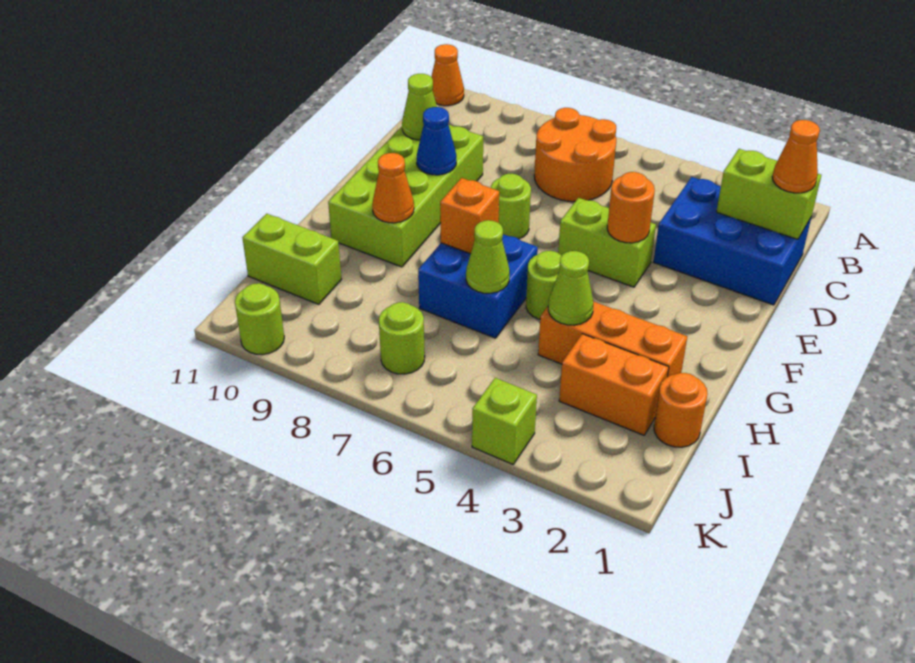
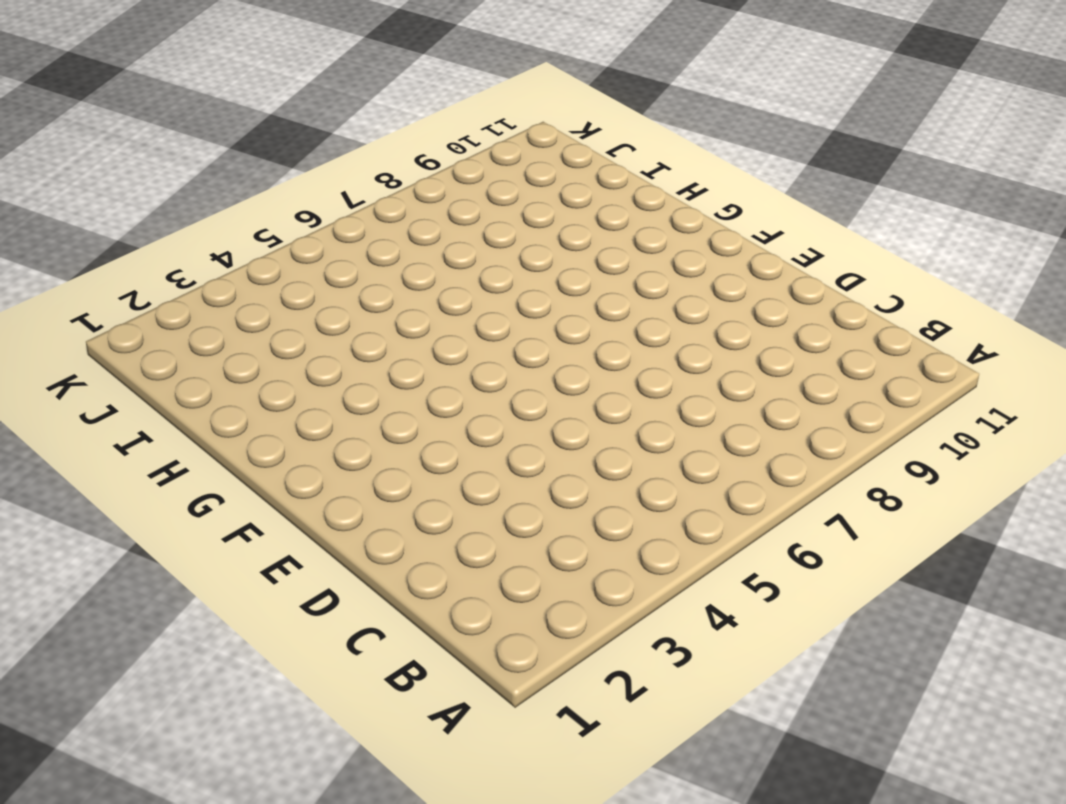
none -> orange cone A11 level 1
none -> orange round brick B6:C7 level 1
none -> blue brick C1:D3 level 1

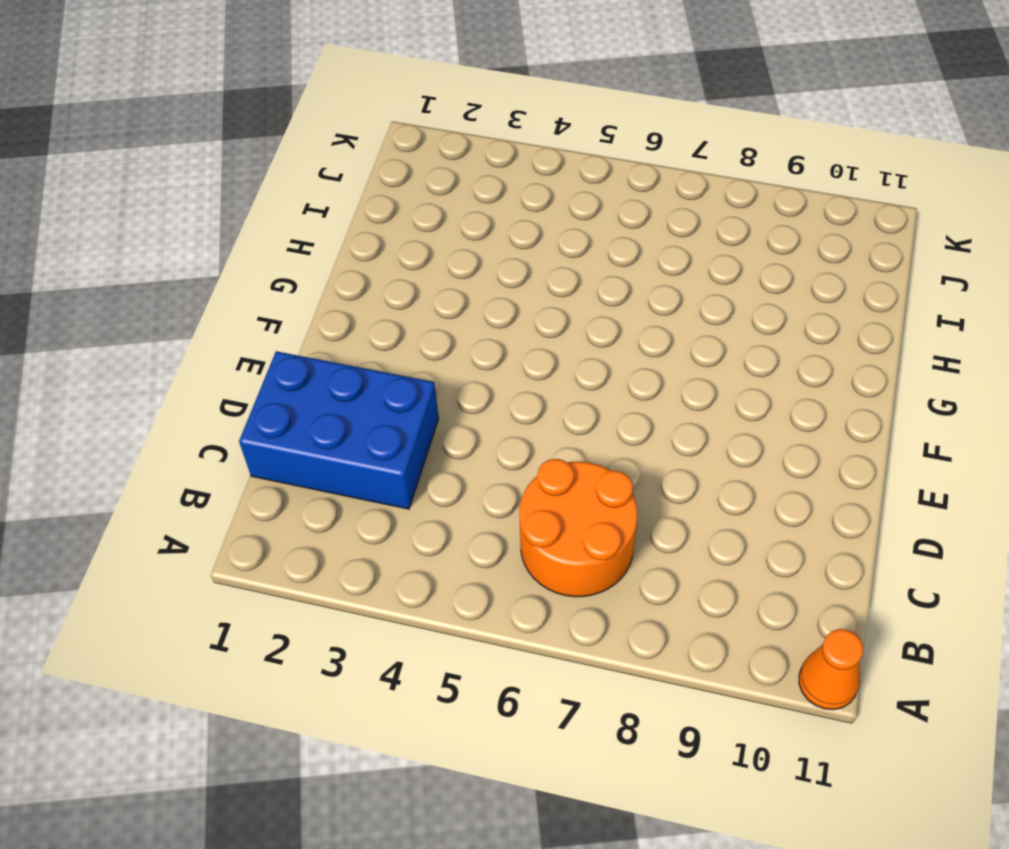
none -> lime brick D9:G10 level 1
none -> lime brick E4:E5 level 1
none -> lime round brick E7 level 1

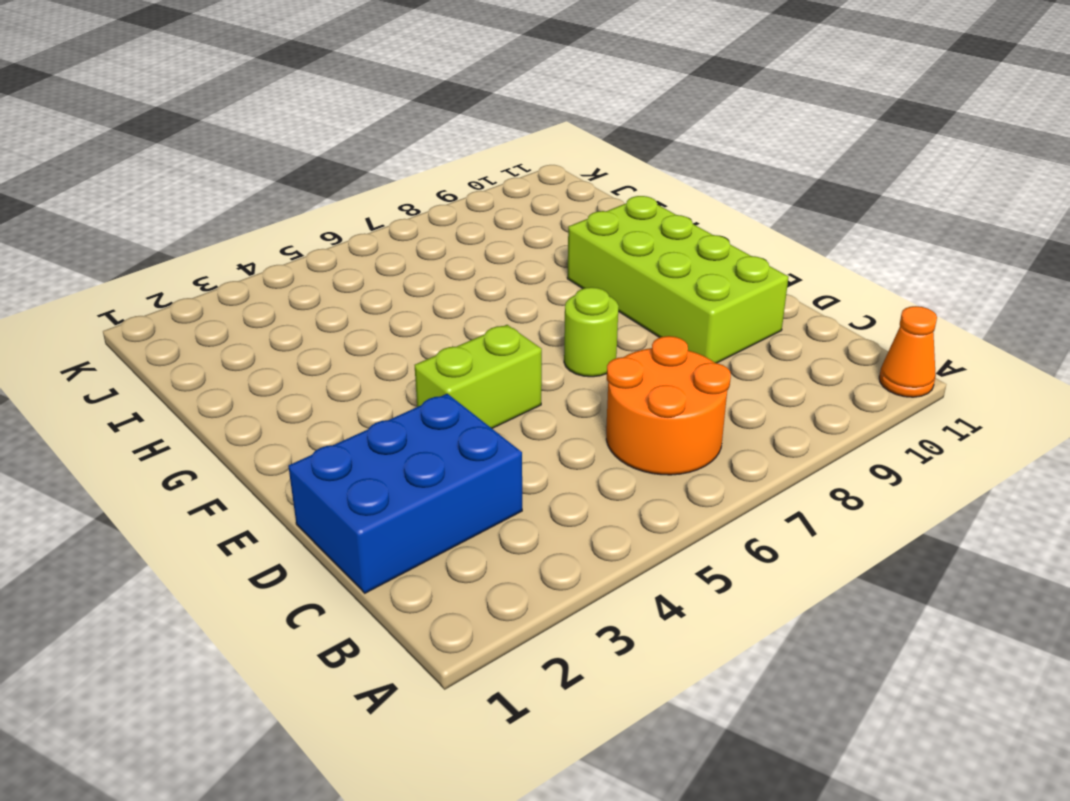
none -> lime round brick G5 level 1
none -> blue brick G6:H7 level 1
none -> orange brick H2:H4 level 1

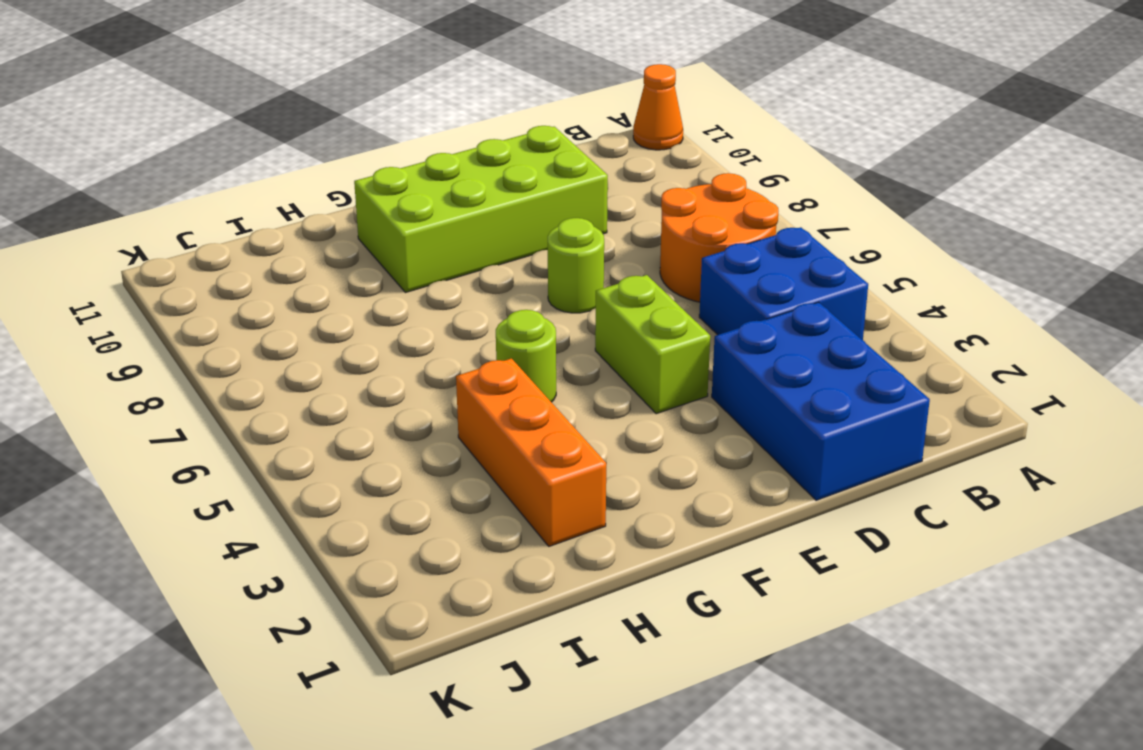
blue brick B4:C5 level 1 -> blue brick G6:H7 level 1
none -> orange round brick I1 level 1
none -> orange brick I2:I3 level 1
none -> lime brick I10:I11 level 1

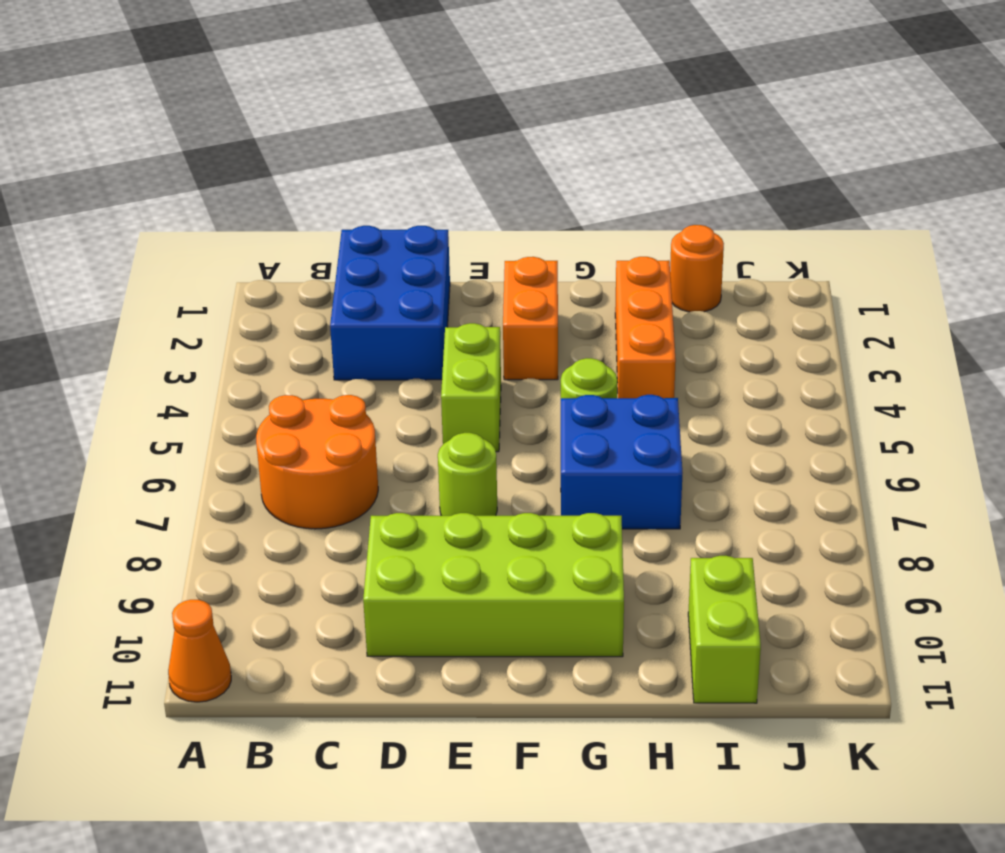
orange brick F2:F3 level 1 -> orange brick I2:I3 level 1
none -> lime round brick J7 level 1
none -> lime brick K4 level 1
none -> lime round brick K10 level 1

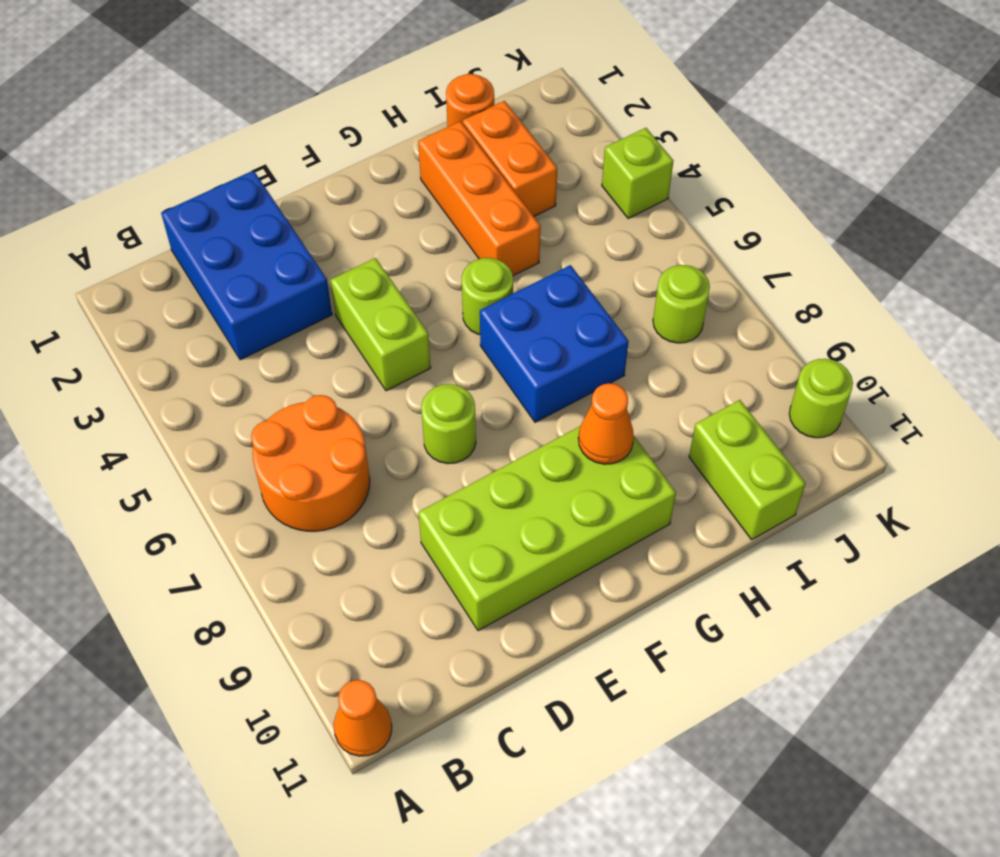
none -> lime brick C1:C2 level 2
none -> lime cone D10 level 2
none -> orange round brick E4 level 2

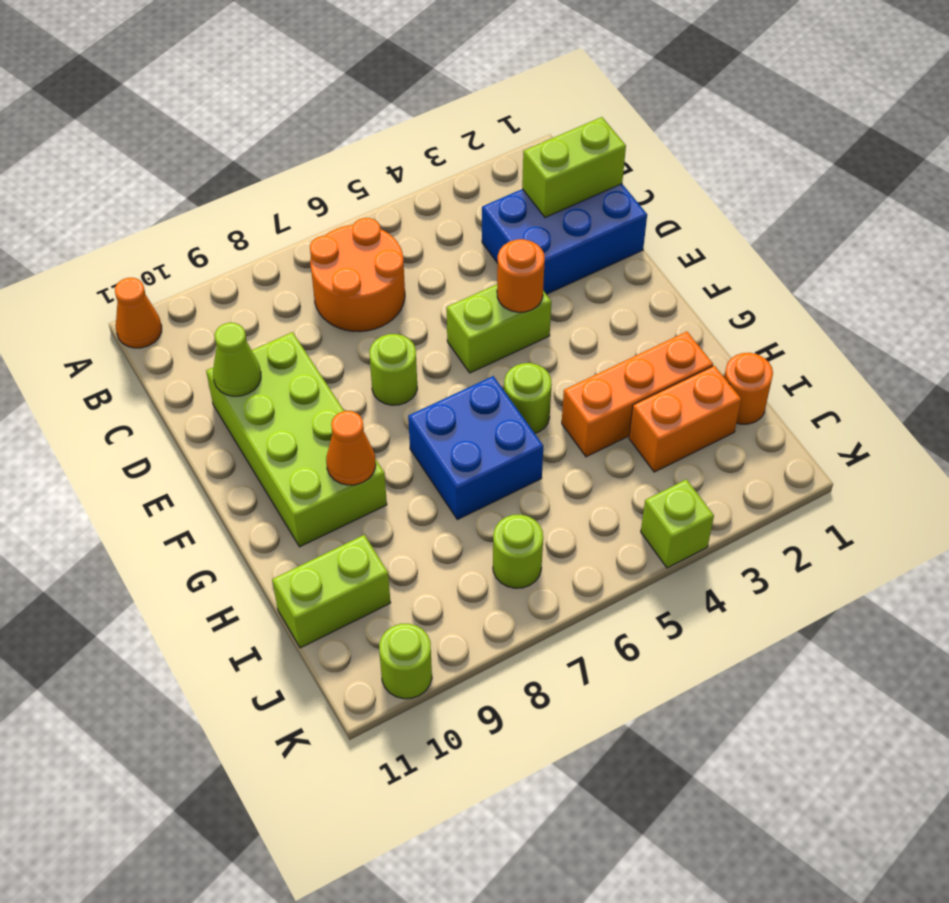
none -> blue cone E9 level 2
none -> orange brick G7 level 2
none -> lime cone H4 level 2

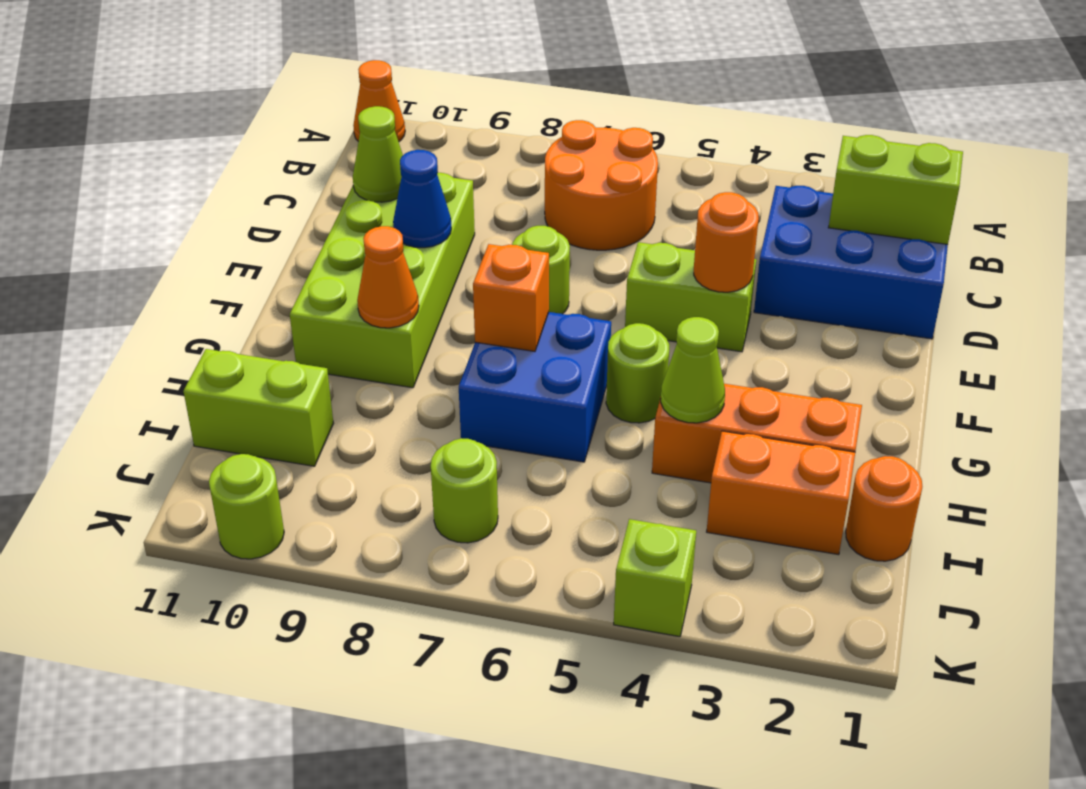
none -> lime cone H6 level 2
none -> orange cone C1 level 3

